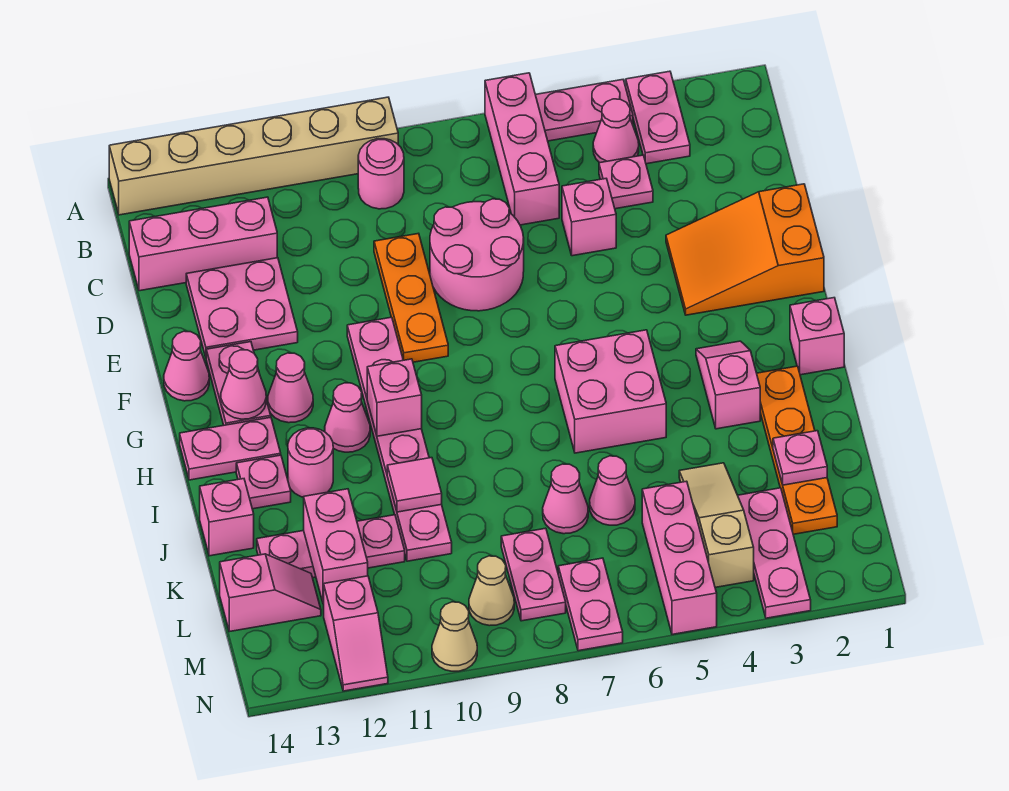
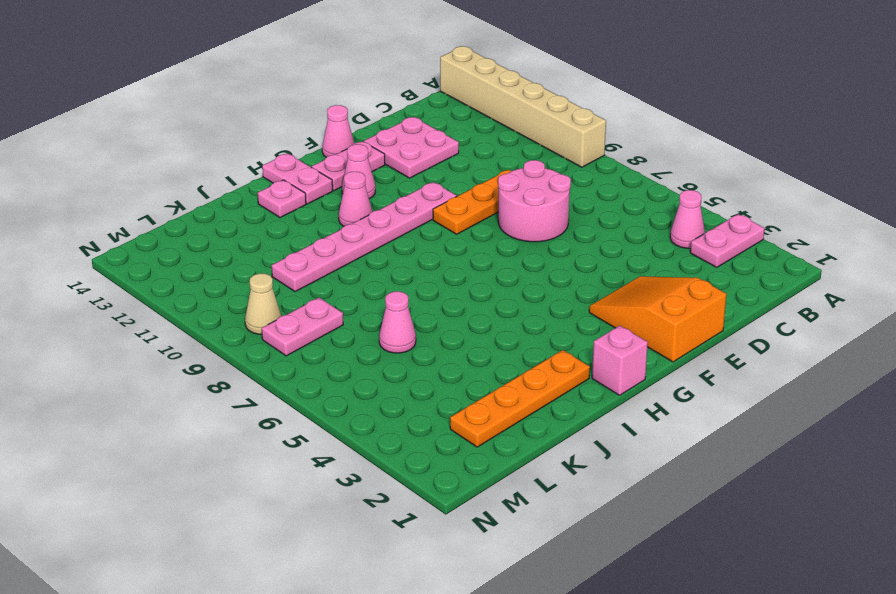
none -> pink plate A4:A5 level 1
none -> pink brick A6:C6 level 1
none -> pink round brick B9 level 1
none -> pink plate C4 level 1

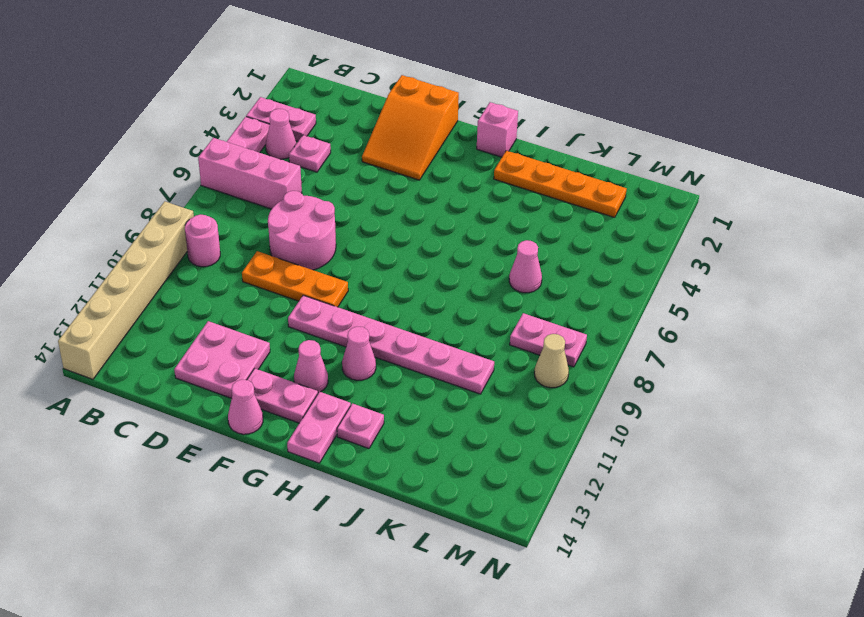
none -> pink brick C12:C14 level 1
none -> pink brick D5 level 1
none -> pink slope H3:I3 level 1 top I
none -> pink brick H5:I6 level 1

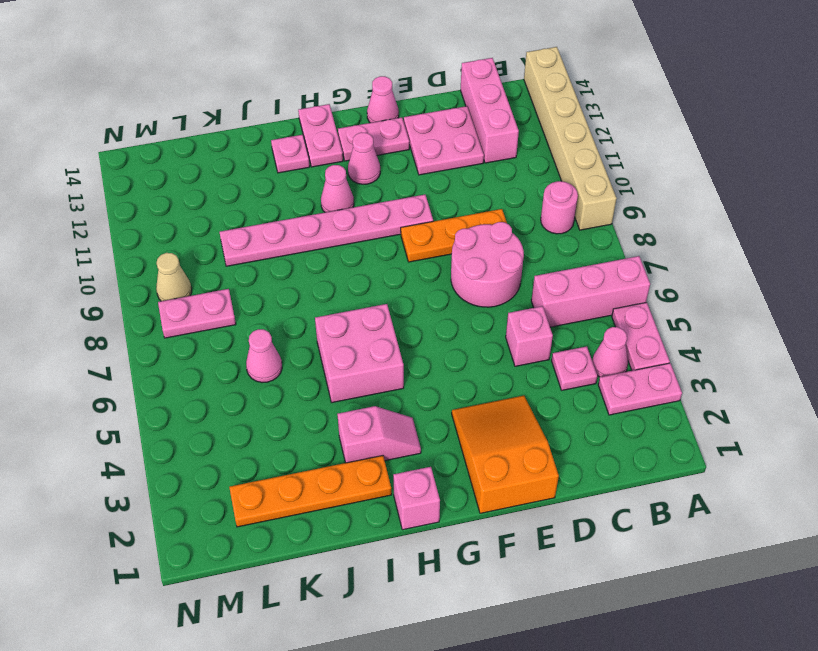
none -> pink round brick I12 level 1
none -> pink brick J14 level 1
none -> tan slope K4:M4 level 1 top M
none -> pink cone K7 level 1

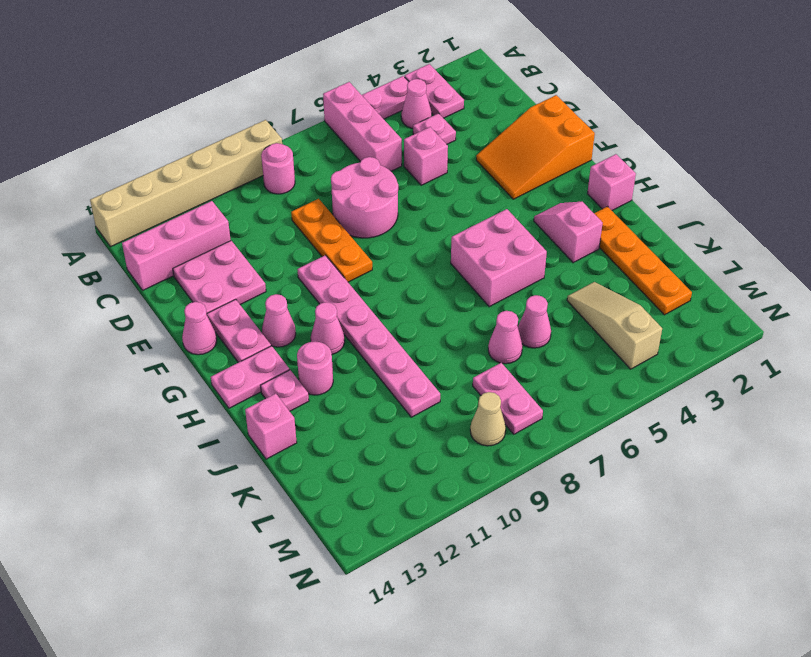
none -> pink plate K11:K13 level 1
none -> pink plate L3:N3 level 1
none -> pink brick L5:N5 level 1
none -> pink slope L13:L14 level 1 top 14

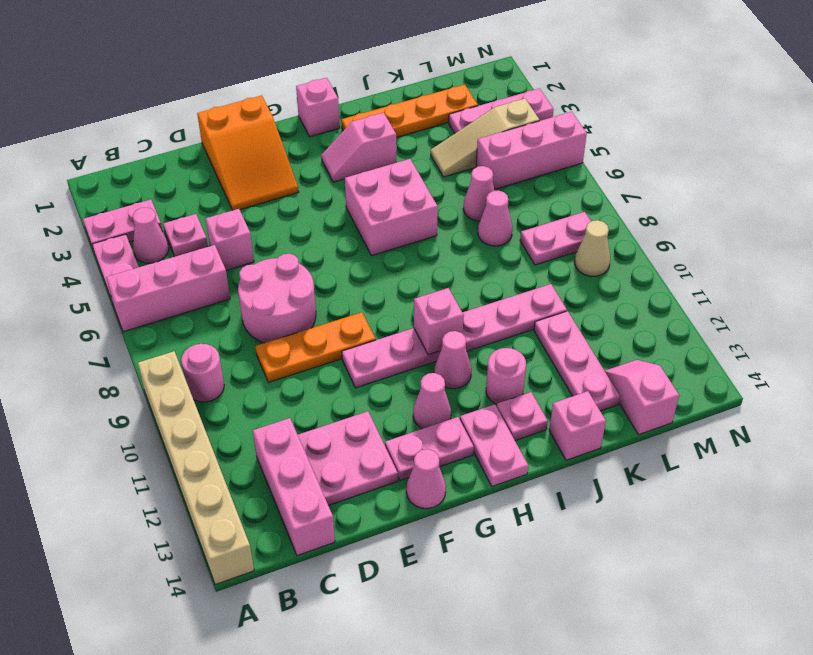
none -> pink plate M7:N7 level 1
none -> pink slope M12:N12 level 1 top M
none -> tan cone N10 level 1
none -> pink cone G13 level 2

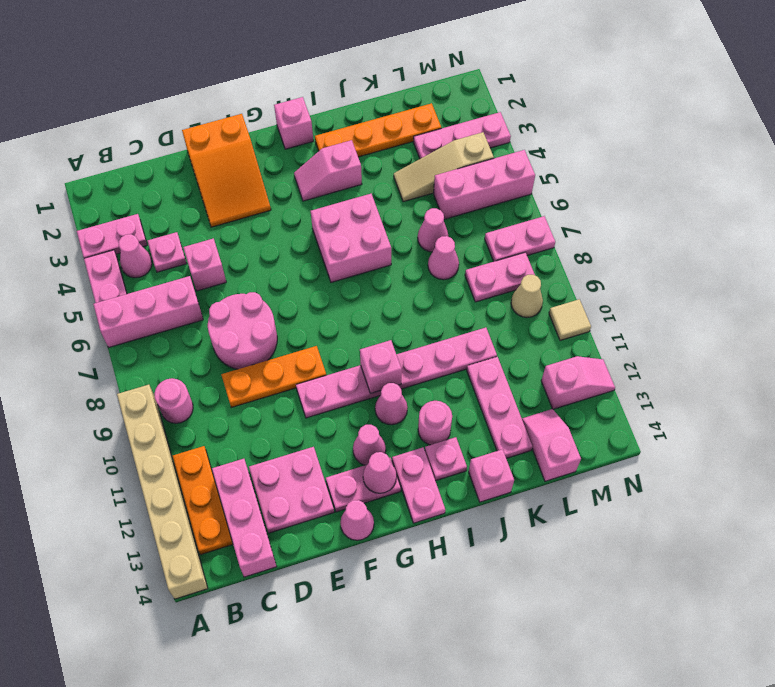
orange plate B11:B13 level 1 -> none
tan tile N10 level 1 -> tan cone N10 level 1
none -> pink tile J10 level 2
none -> pink plate K2 level 2
none -> pink brick K12:L12 level 2

